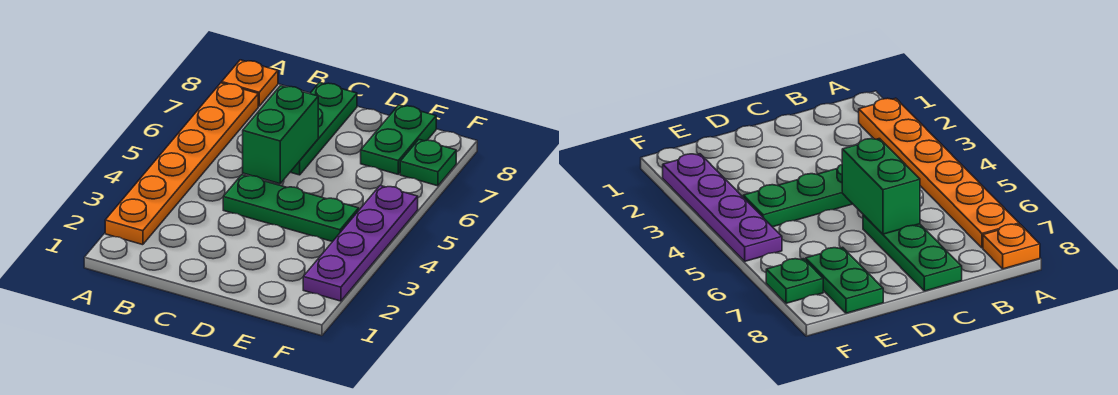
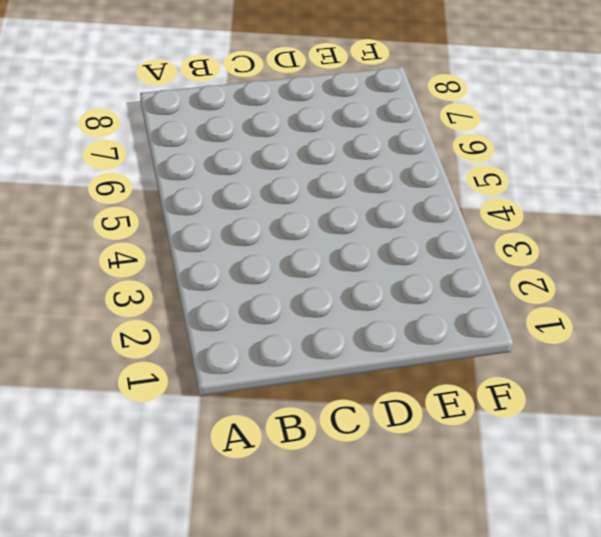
none -> orange plate A2:A7 level 1
none -> orange plate A8 level 1

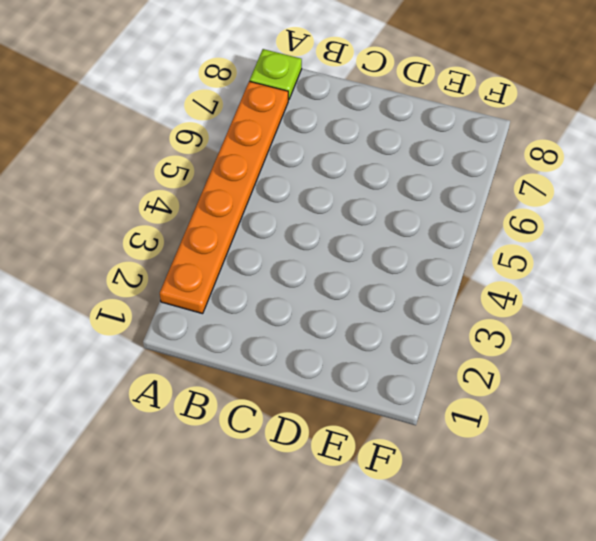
lime plate A8 level 1 -> orange plate A8 level 1
none -> green plate C4:E4 level 1
none -> green plate C6:C8 level 1

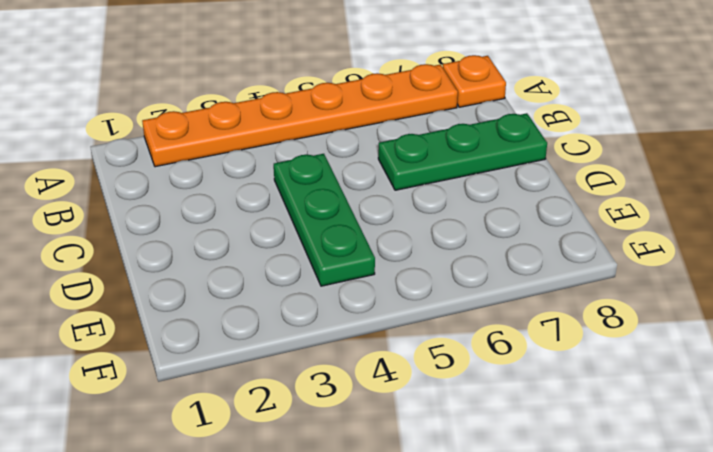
none -> green plate E7:E8 level 1
none -> purple plate F2:F5 level 1

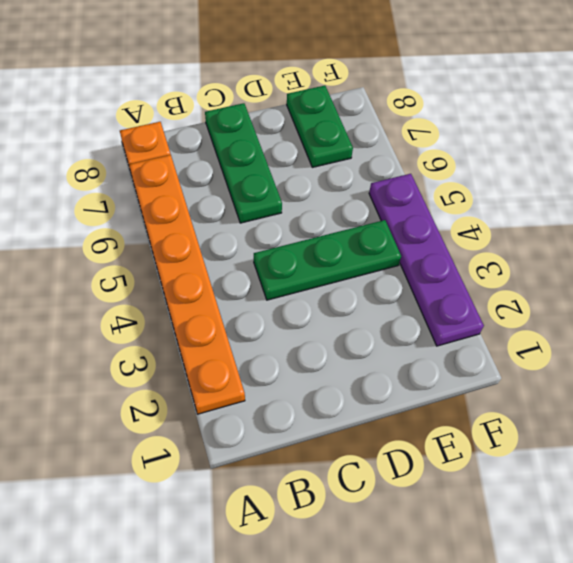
none -> green plate F7 level 1
none -> green brick C5:C6 level 2

